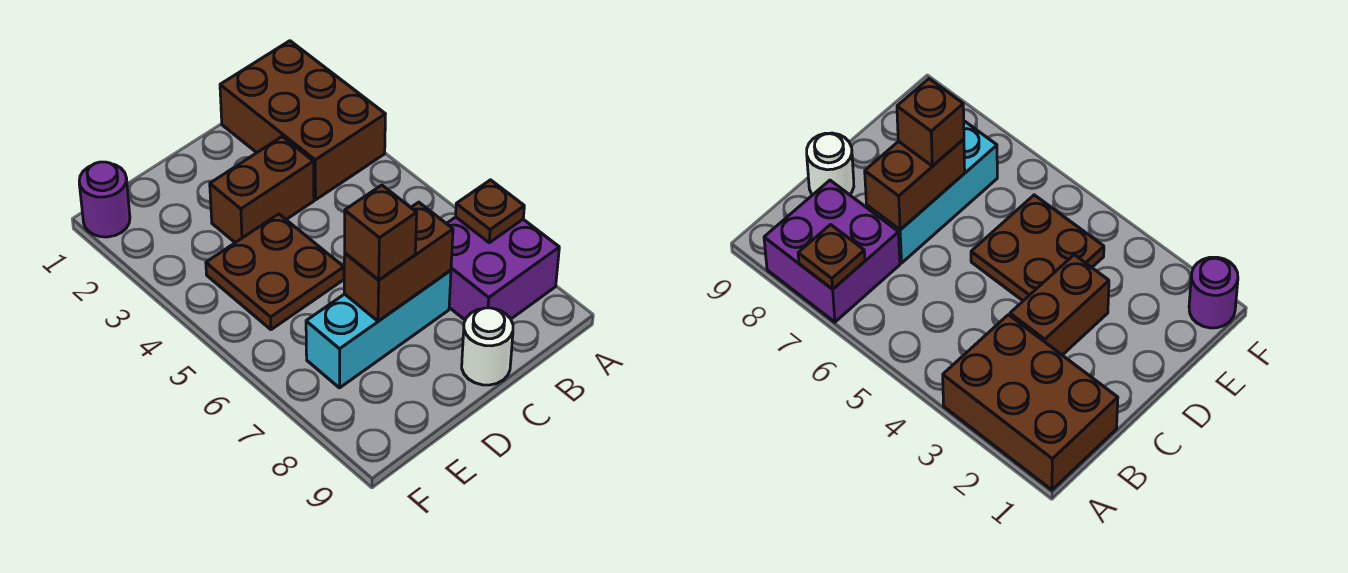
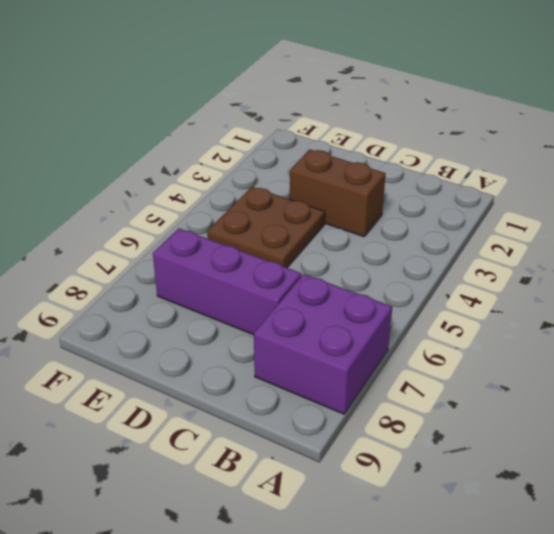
purple brick C7:E7 level 1 -> cyan brick C7:E7 level 1
none -> brown brick A1:B3 level 1
none -> white round brick C9 level 1

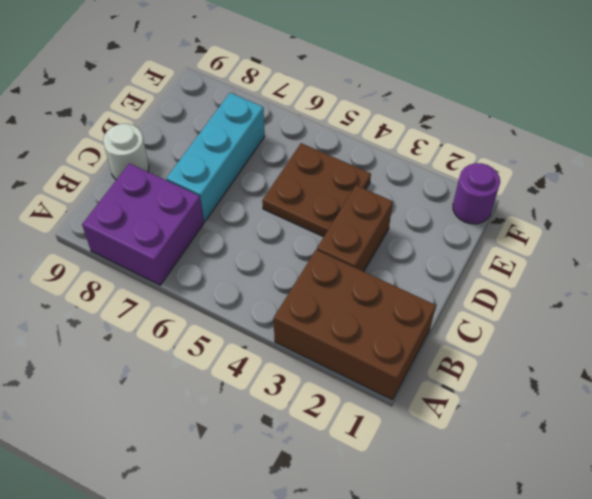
none -> brown plate A7 level 2
none -> brown brick C7:D7 level 2

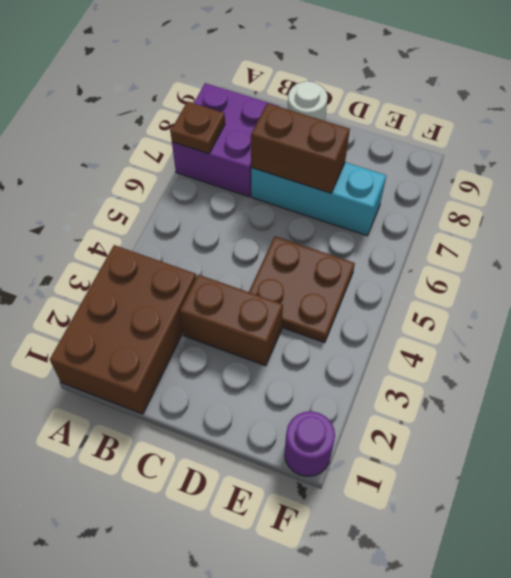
none -> brown brick D7 level 3

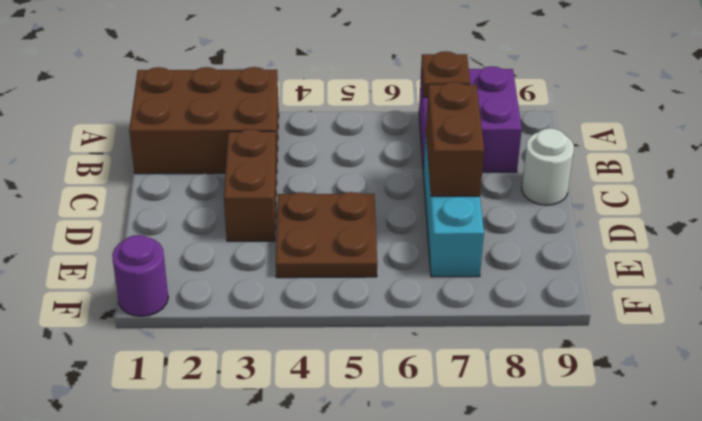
none -> brown brick D7 level 3

